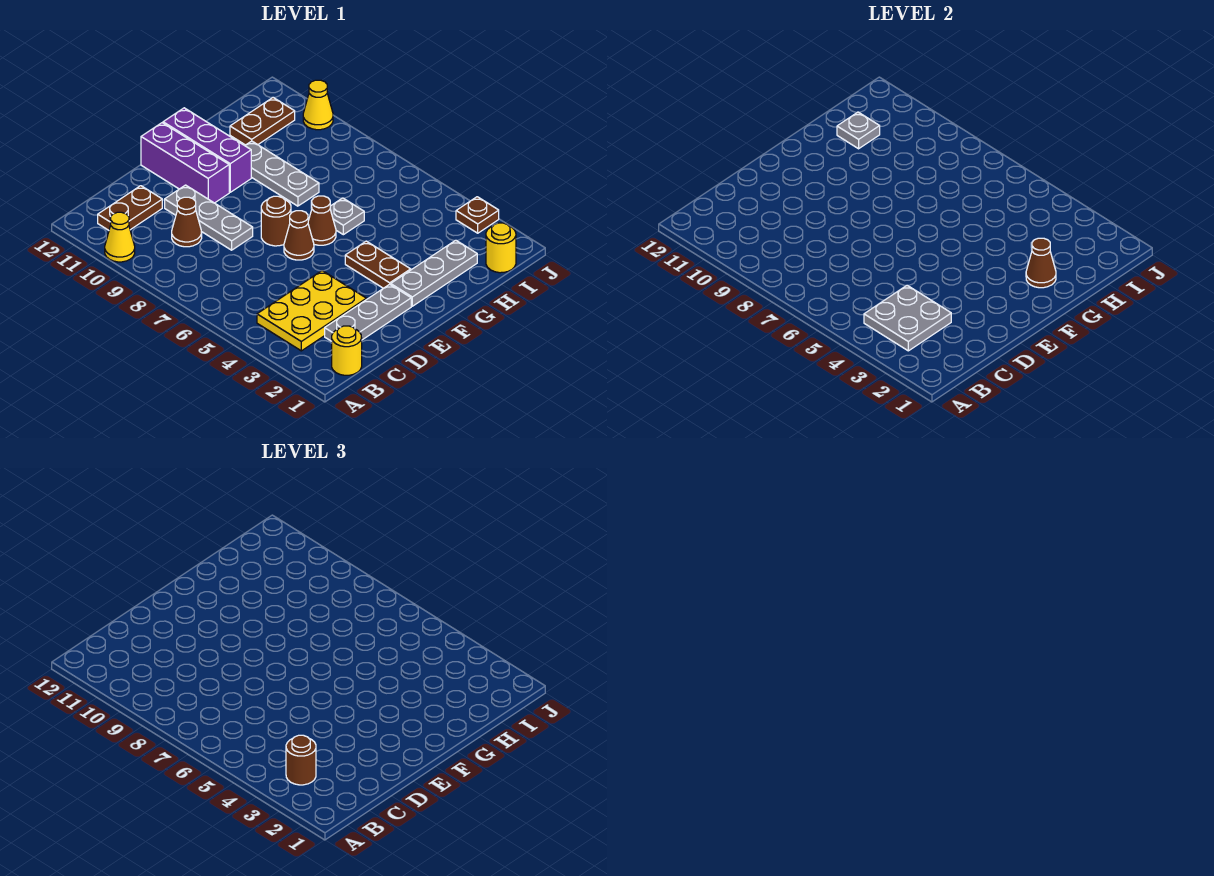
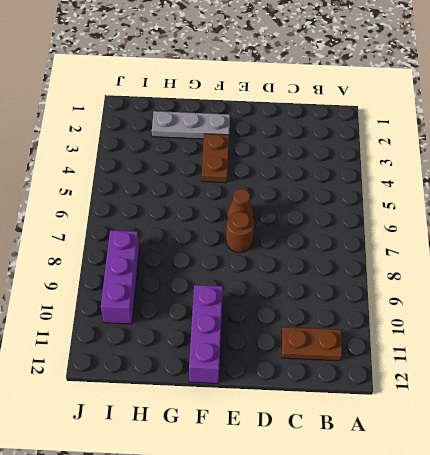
purple brick I8:I10 level 1 -> purple brick E10:E12 level 1
none -> yellow cone A10 level 1
none -> yellow round brick B1 level 1
none -> yellow plate B3:D4 level 1

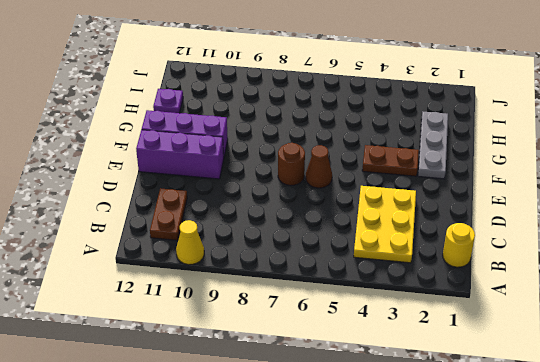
purple plate H12 level 1 -> none
none -> grey plate C2:E2 level 1
none -> brown cone C9 level 1
none -> grey plate D8:D10 level 1

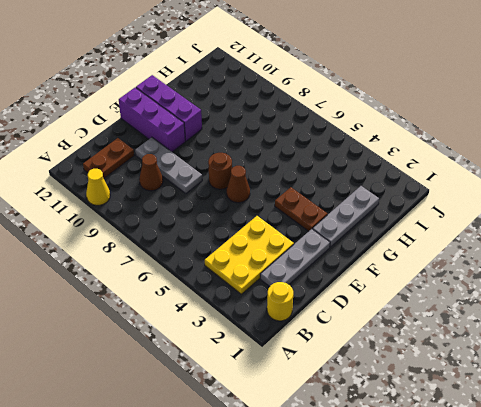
none -> brown cone F6 level 1
none -> grey plate G6 level 1
none -> grey plate G8:G10 level 1

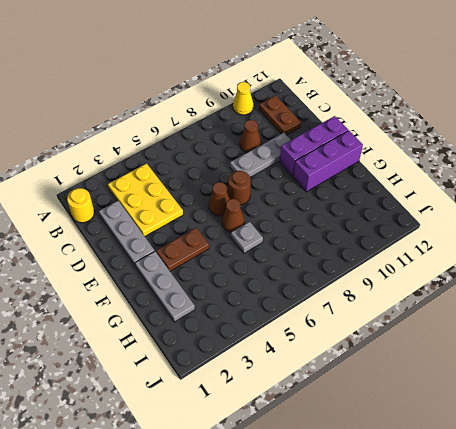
none -> grey plate G8:G10 level 1
none -> brown plate H11:I11 level 1
none -> yellow round brick I1 level 1

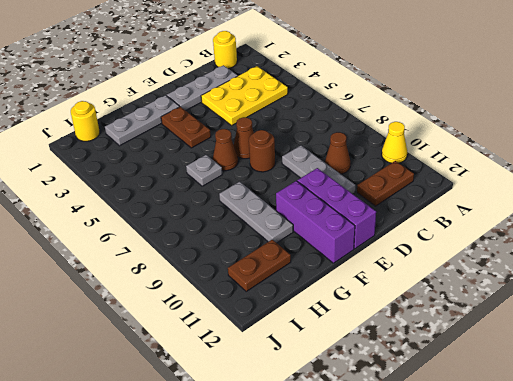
none -> brown plate J3 level 1
none -> yellow cone J10 level 1
none -> grey plate B3:C4 level 2

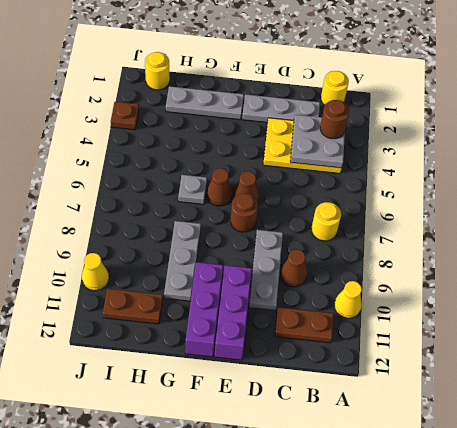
yellow round brick B7 level 1 -> none
none -> brown plate F3:F4 level 1
none -> brown cone G2 level 2
none -> grey plate H11 level 2

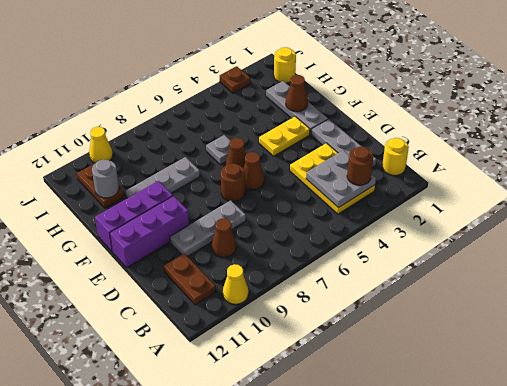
yellow plate F3:F4 level 1 -> brown plate F3:F4 level 1
grey round brick H11 level 2 -> grey plate H11 level 2

